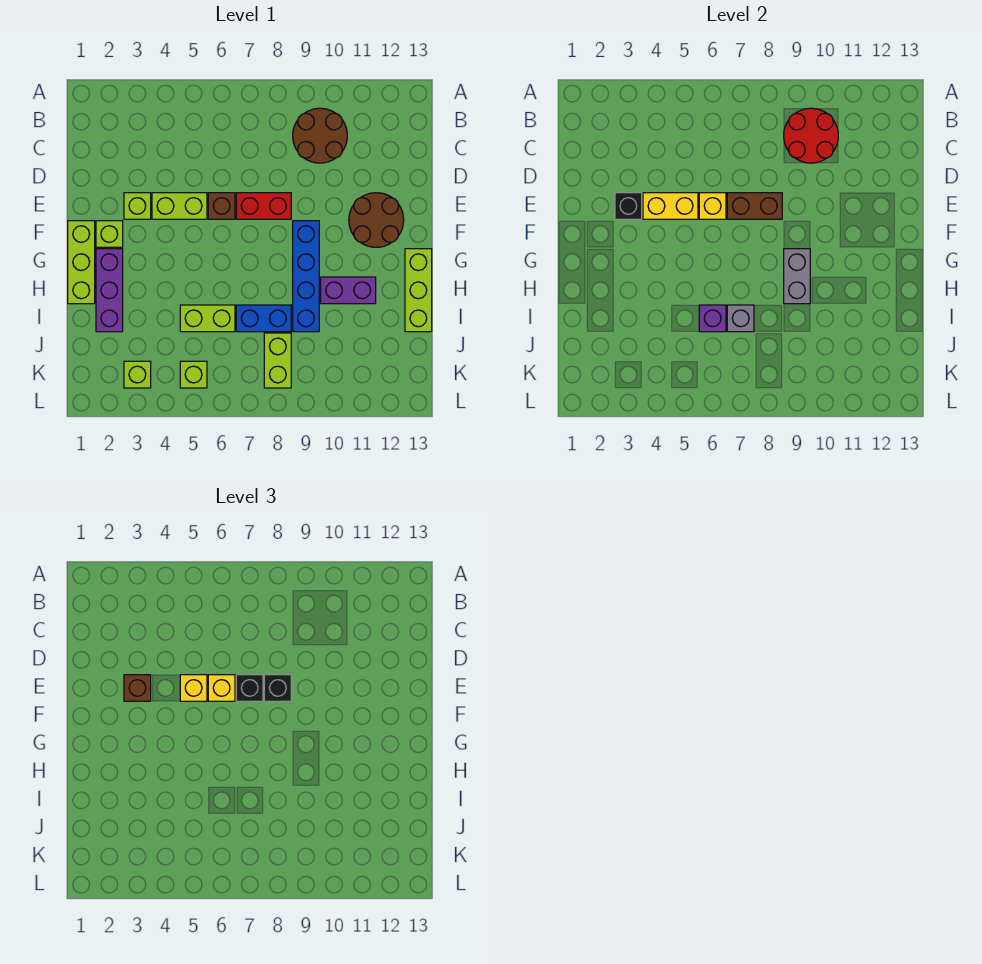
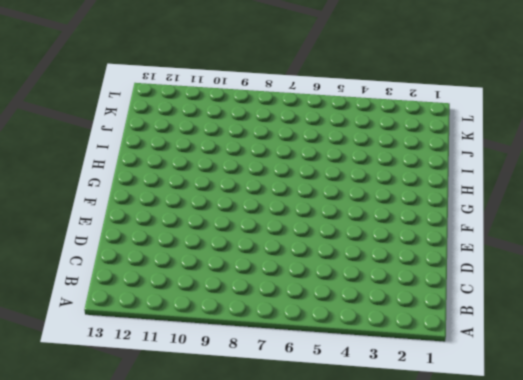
none -> brown round brick B9:C10 level 1
none -> lime brick E3 level 1
none -> lime brick E4:E5 level 1
none -> brown brick E6 level 1

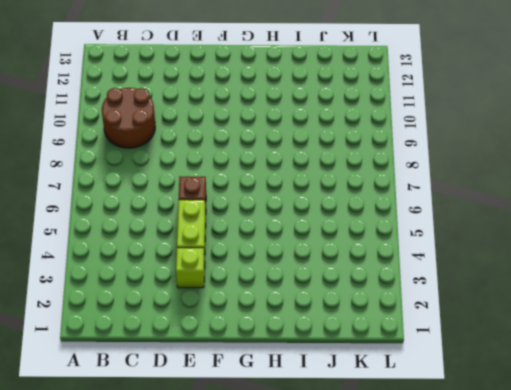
none -> red brick E7:E8 level 1
none -> brown round brick E11:F12 level 1
none -> lime brick F1:H1 level 1
none -> lime brick F2 level 1

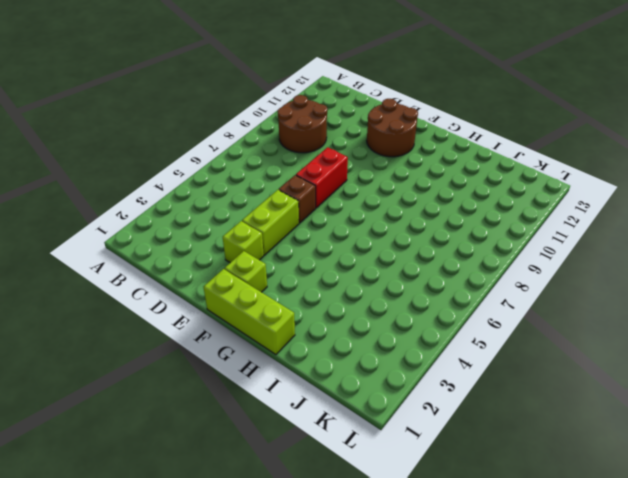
none -> blue brick F9:I9 level 1
none -> purple brick G2:I2 level 1
none -> lime brick G13:I13 level 1
none -> purple brick H10:H11 level 1

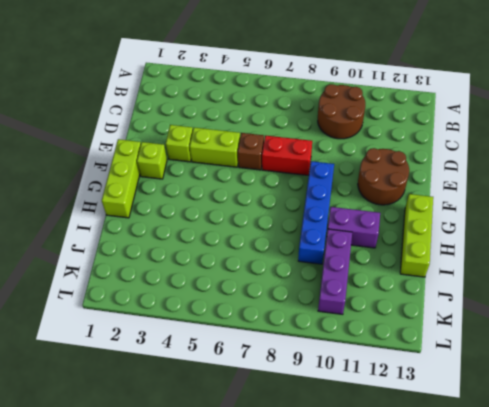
purple brick I10:K10 level 1 -> purple brick G2:I2 level 1
none -> lime brick I5:I6 level 1
none -> blue brick I7:I8 level 1
none -> lime brick J8:K8 level 1
none -> lime brick K3 level 1

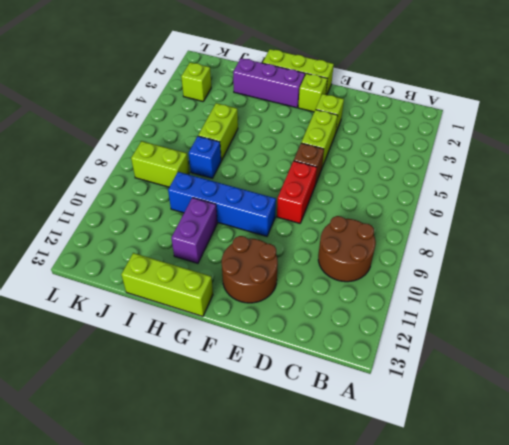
blue brick I7 level 1 -> blue brick I7:I8 level 1
none -> lime brick K5 level 1
none -> red round brick B9:C10 level 2
none -> black brick E3 level 2
none -> yellow brick E4:E5 level 2

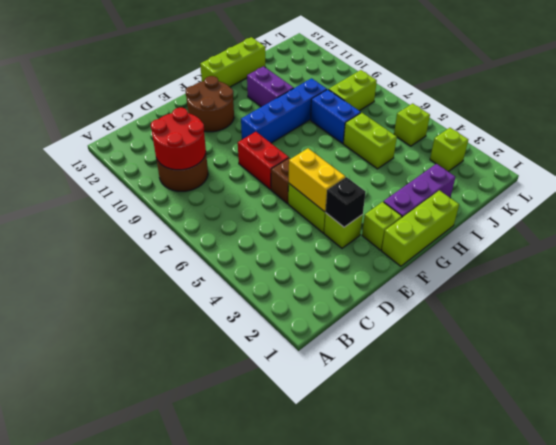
none -> yellow brick E6 level 2
none -> brown brick E7:E8 level 2
none -> grey brick G9:H9 level 2
none -> purple brick I6 level 2

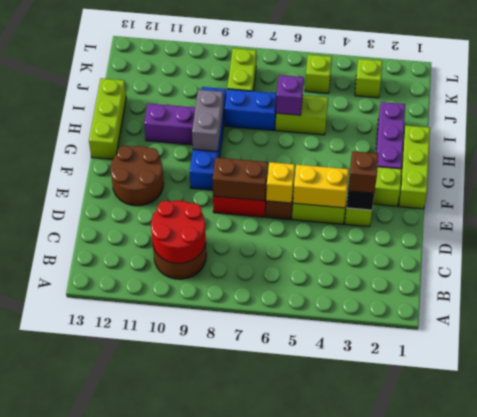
none -> grey brick I7 level 2
none -> yellow brick E5 level 3
none -> yellow brick E6 level 3
none -> black brick E7 level 3

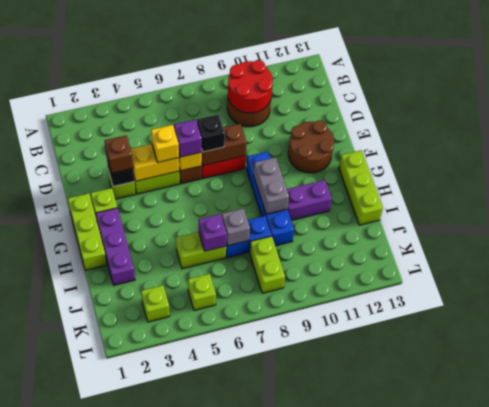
purple brick E6 level 3 -> yellow brick E6 level 3
none -> black brick E8 level 3

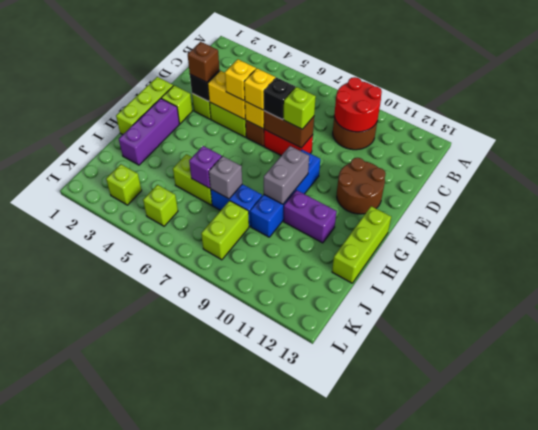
lime brick E8 level 3 -> black brick E8 level 3

